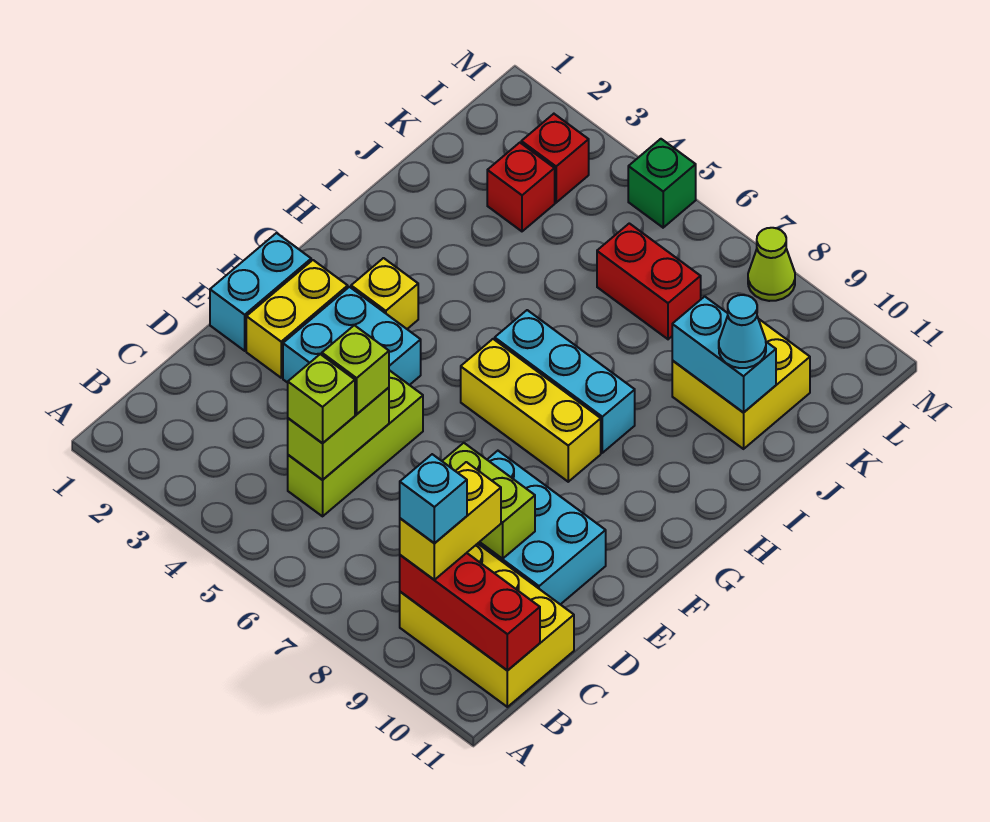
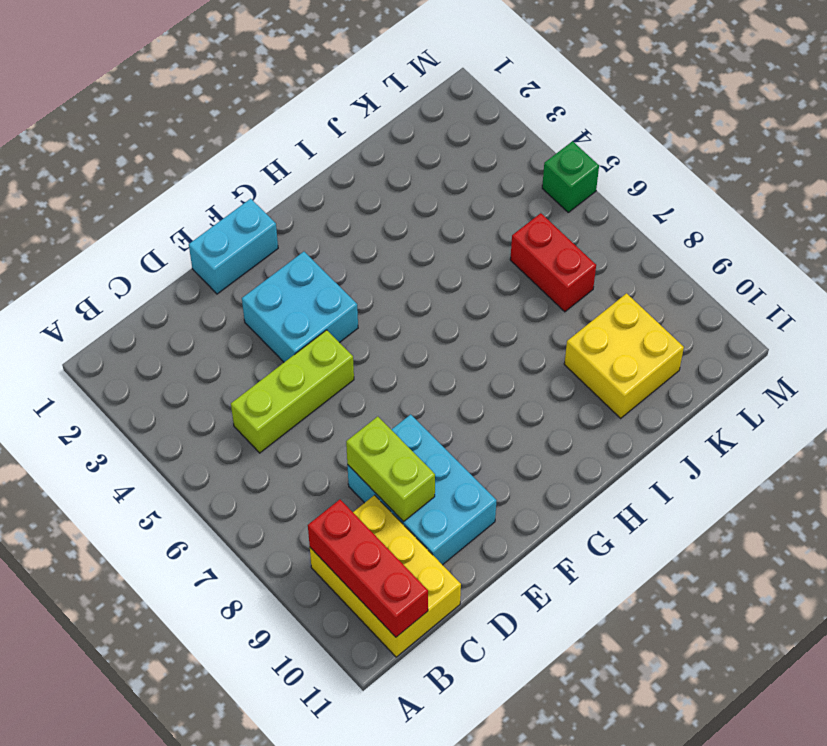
none -> yellow brick E2:F2 level 1
none -> yellow brick G3 level 1
none -> yellow brick G6:G8 level 1

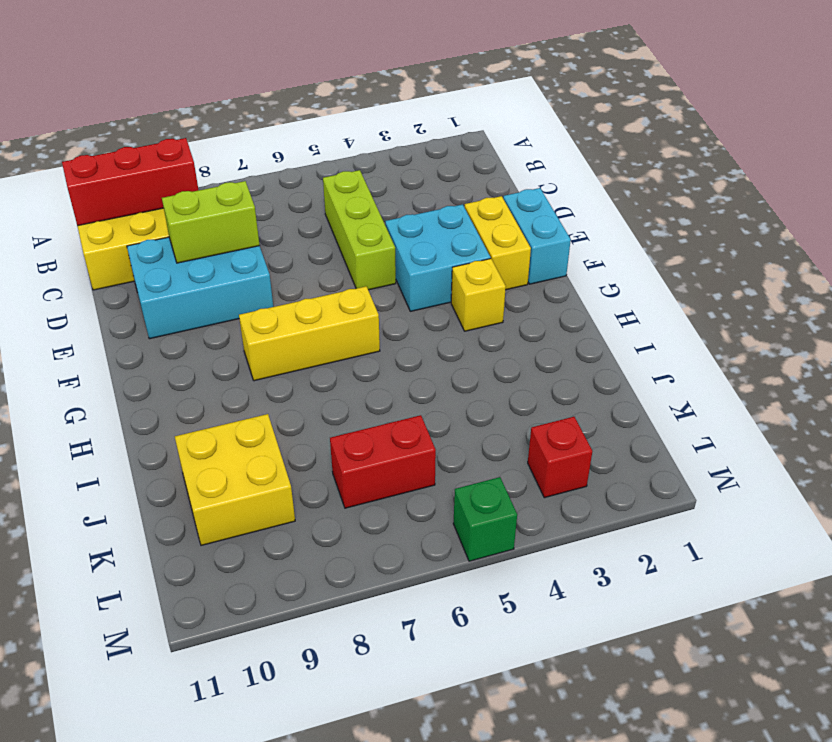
none -> cyan brick H6:H8 level 1
none -> red brick K3 level 1
none -> lime cone M8 level 1

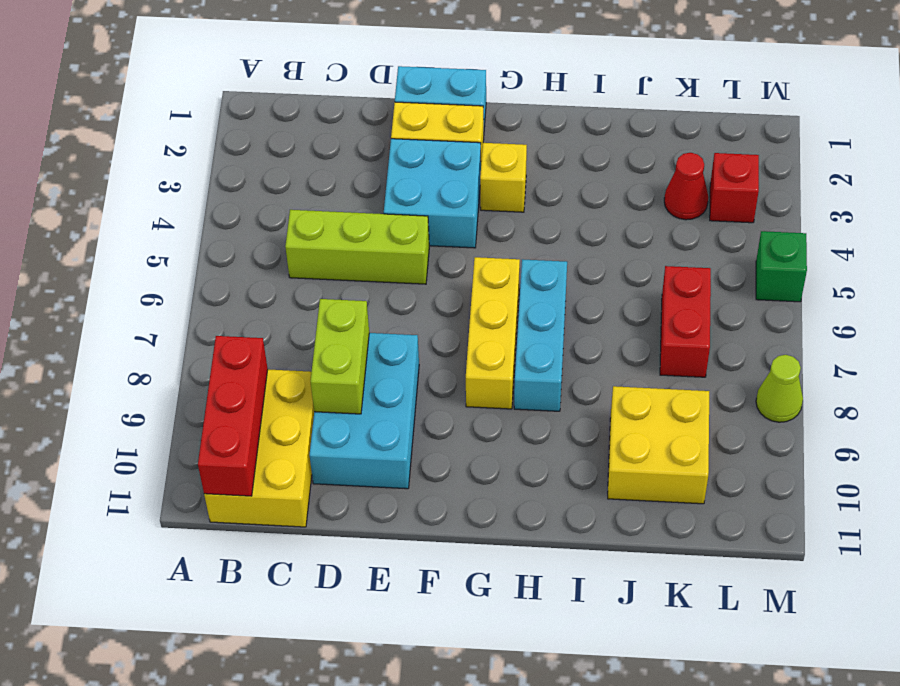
red cone K3 level 1 -> red brick K3 level 1
none -> lime brick C5:D5 level 2
none -> cyan brick J9:J10 level 2
none -> yellow brick B9:C9 level 3

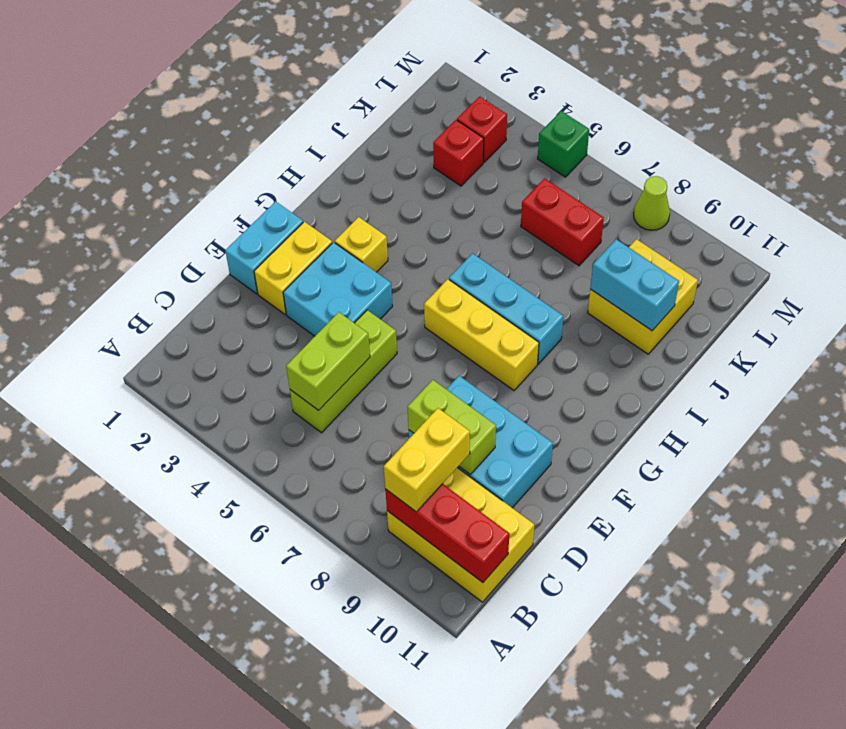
none -> lime brick C5 level 3
none -> lime brick D5 level 3
none -> cyan cone J10 level 3

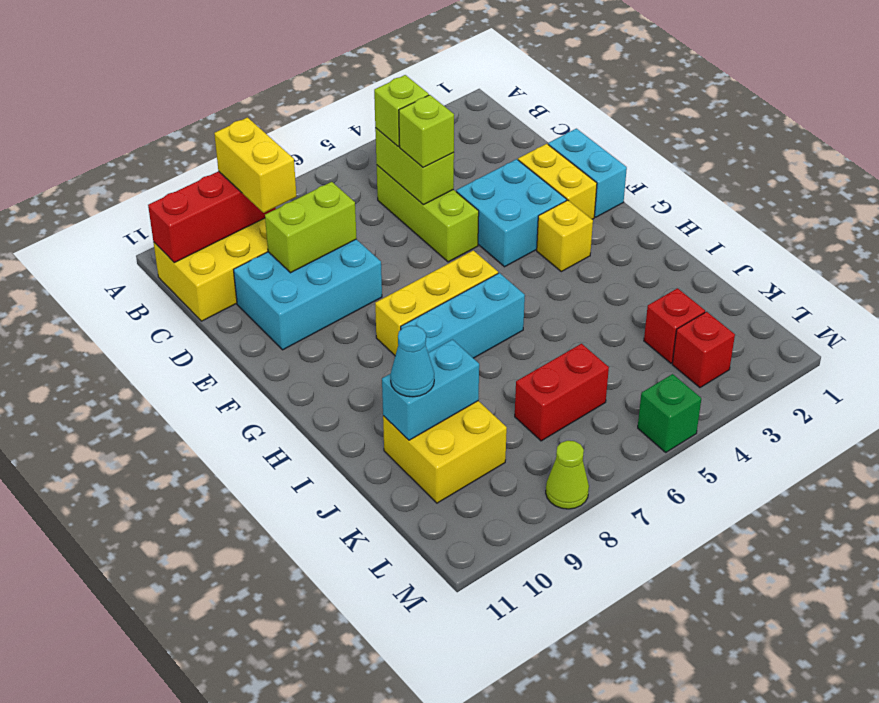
none -> cyan brick B9 level 4

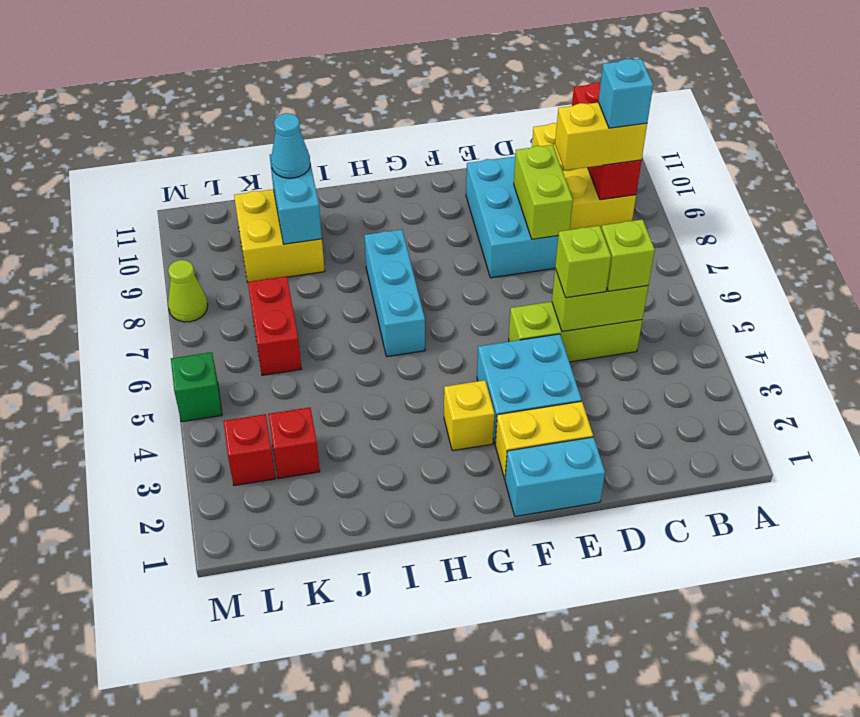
none -> yellow brick G6:G8 level 1

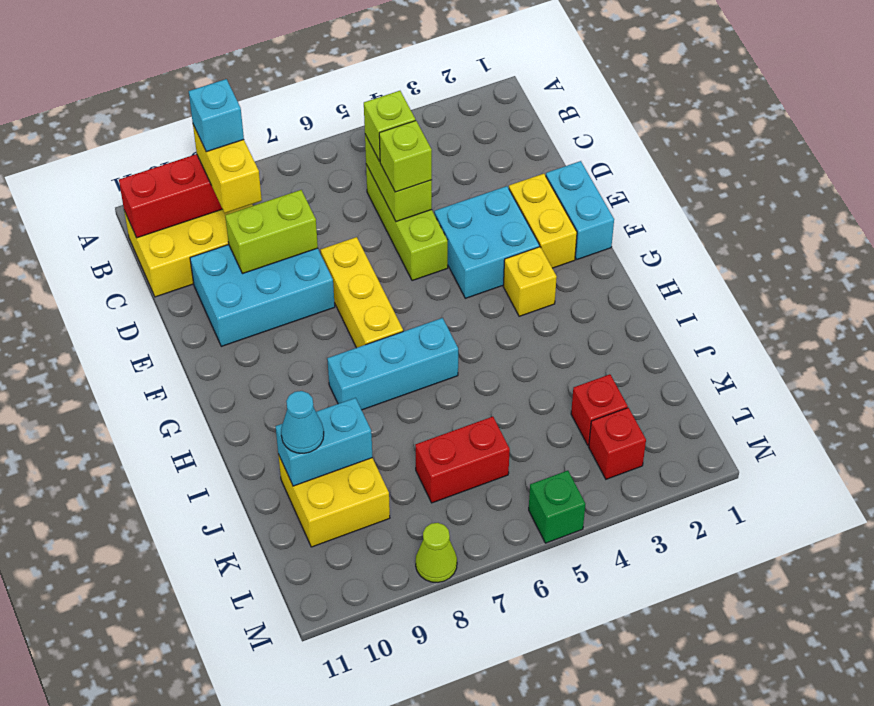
yellow brick E7:G7 level 1 -> yellow brick G6:G8 level 1

